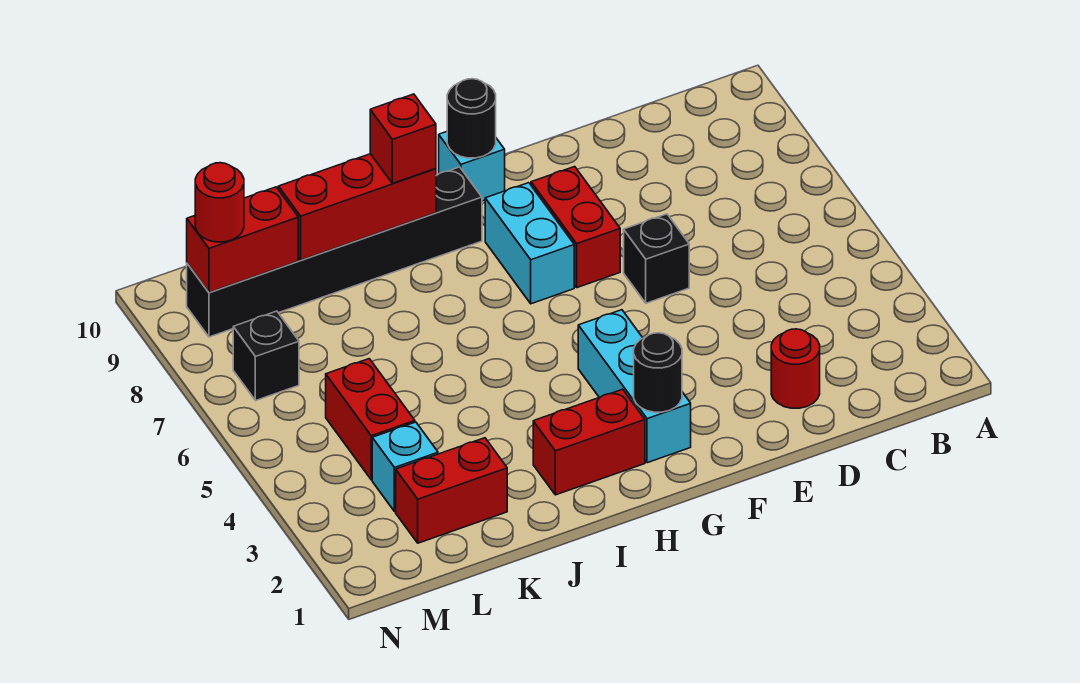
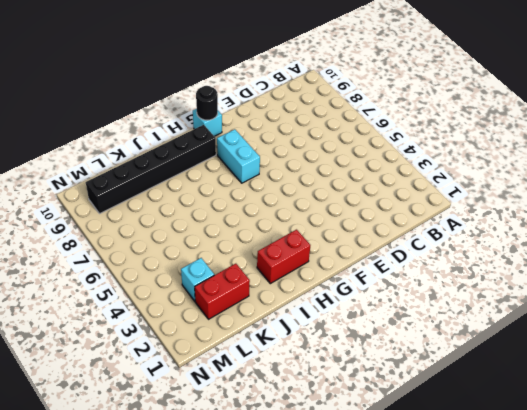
none -> red round brick D2 level 1
none -> black brick E6 level 1
none -> red brick F7:F8 level 1

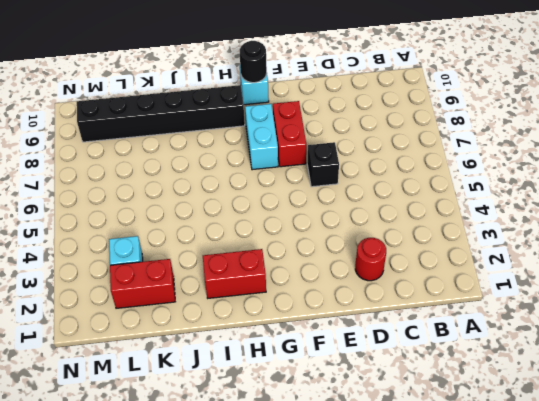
none -> cyan brick G2:G4 level 1
none -> red brick L4:L5 level 1
none -> black brick M7 level 1

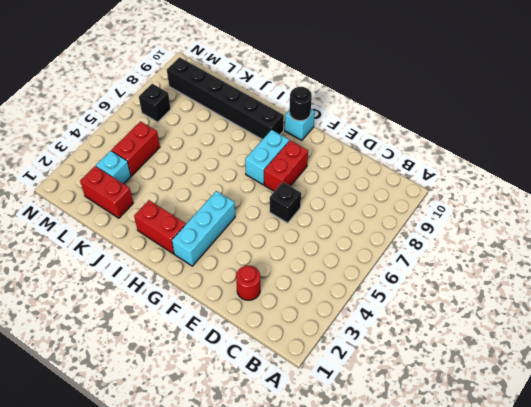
none -> black round brick G2 level 2
none -> red brick I9:K9 level 2
none -> red brick L9:M9 level 2

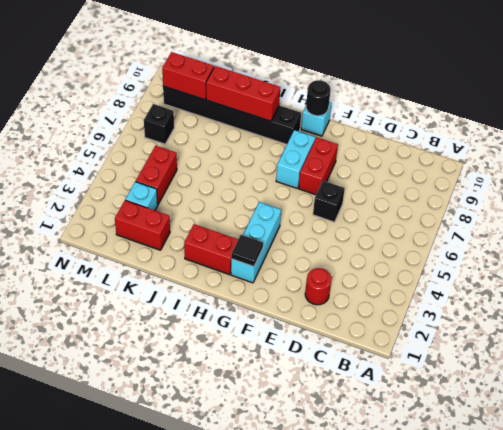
black tile G2 level 2 -> black round brick G2 level 2
none -> red brick I9 level 3
none -> red round brick M9 level 3

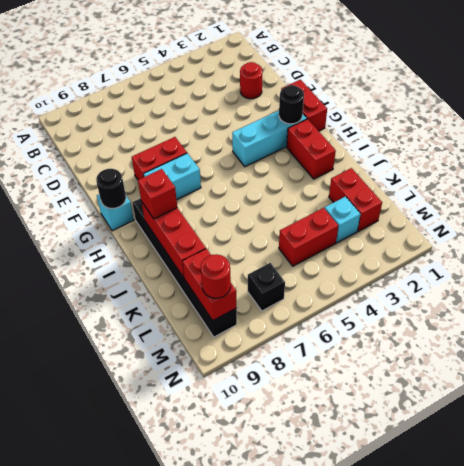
red brick F1:G1 level 1 -> none
none -> black brick E6 level 1

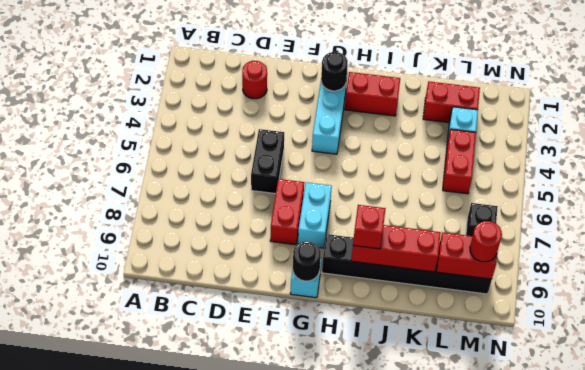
black brick E5:E6 level 1 -> black brick E6 level 1

